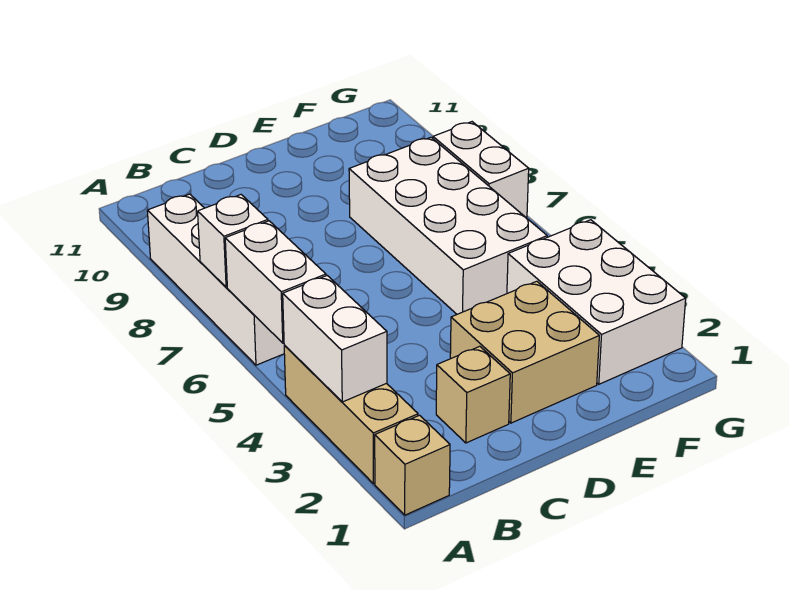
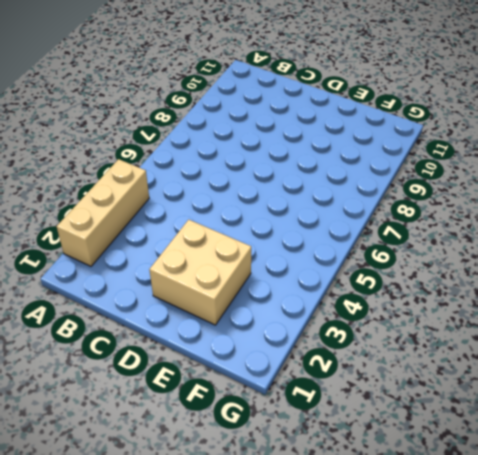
none -> tan brick A1 level 1
none -> white brick A6:A9 level 1

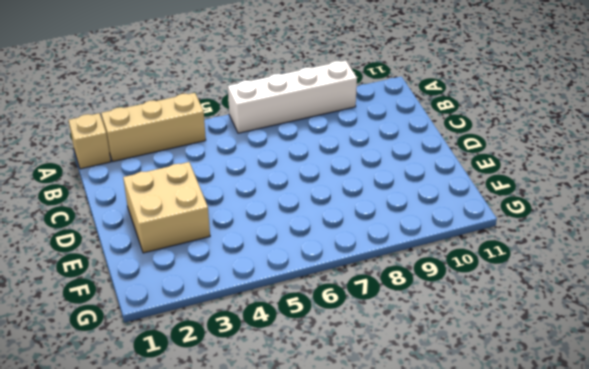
none -> tan brick C2 level 1
none -> white brick E5:F8 level 1

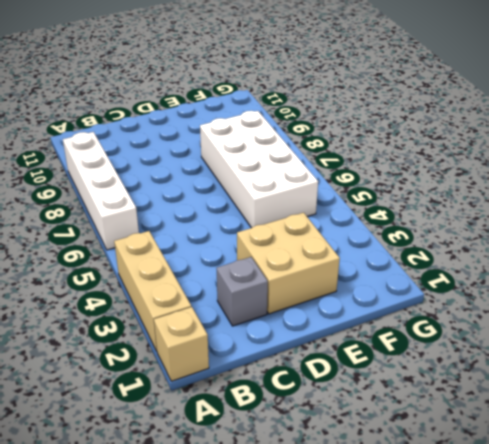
grey brick C2 level 1 -> tan brick C2 level 1
none -> white brick F2:G4 level 1
none -> white brick G7:G8 level 1

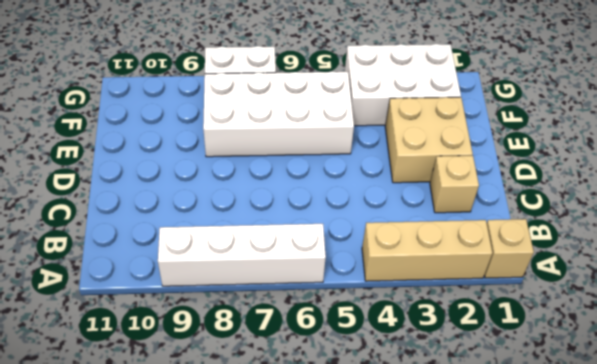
none -> white brick A3:A4 level 2
none -> white brick A5:A6 level 2

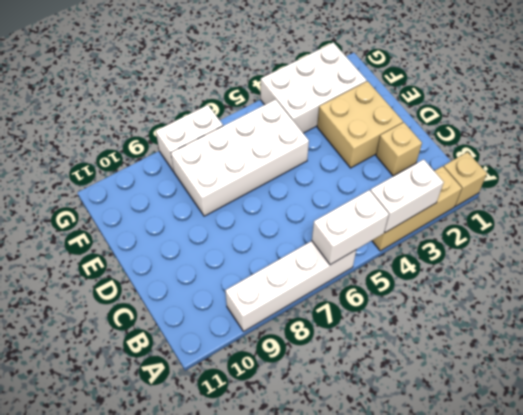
none -> white brick A7 level 2

